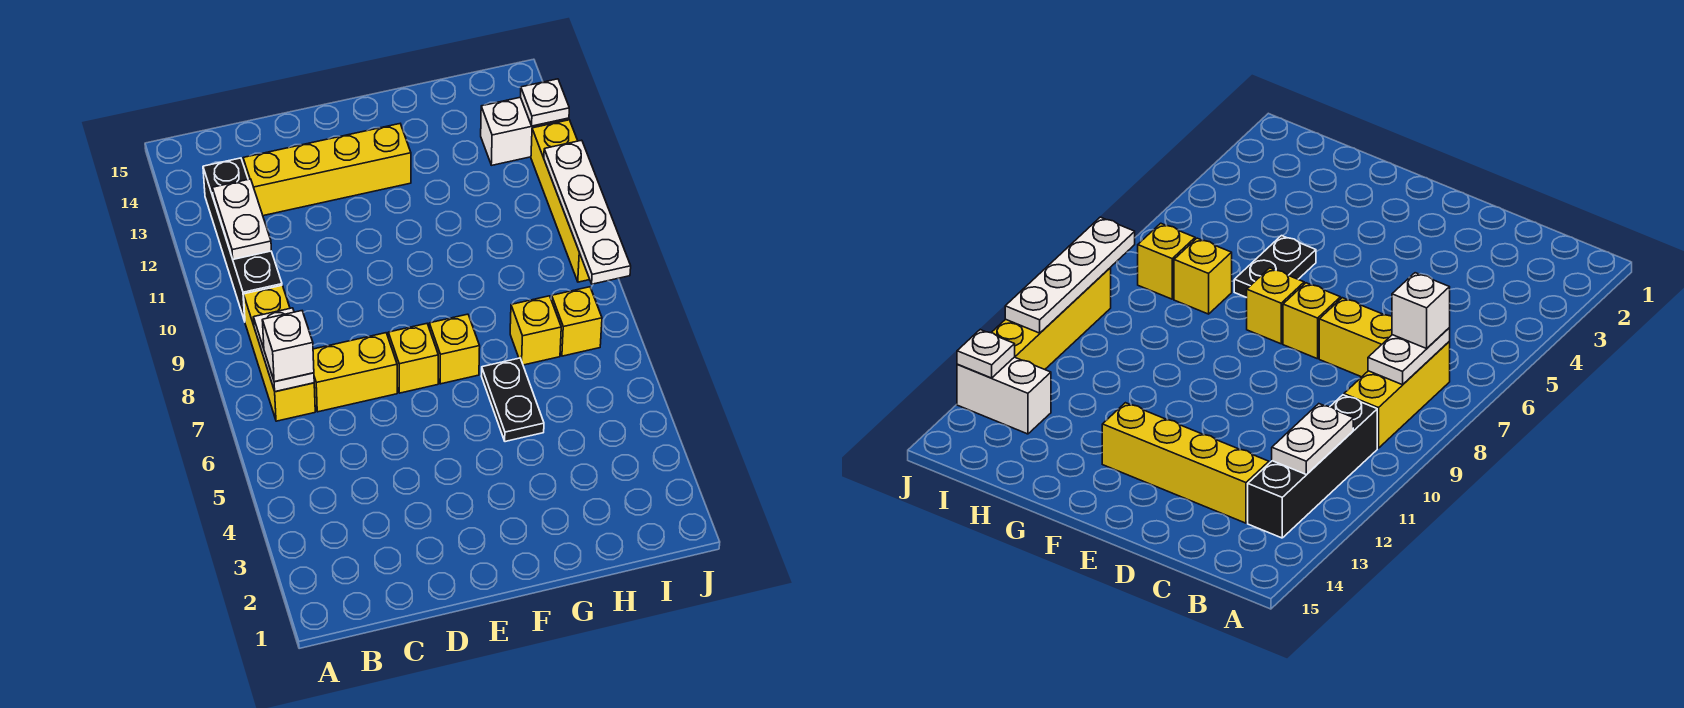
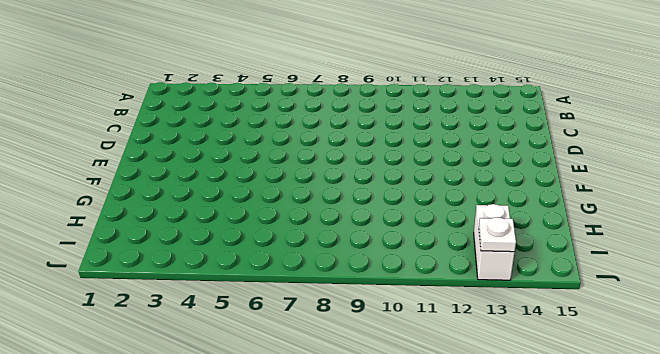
none -> yellow brick B7:B9 level 1
none -> black brick B10:B13 level 1
none -> yellow brick C7:D7 level 1

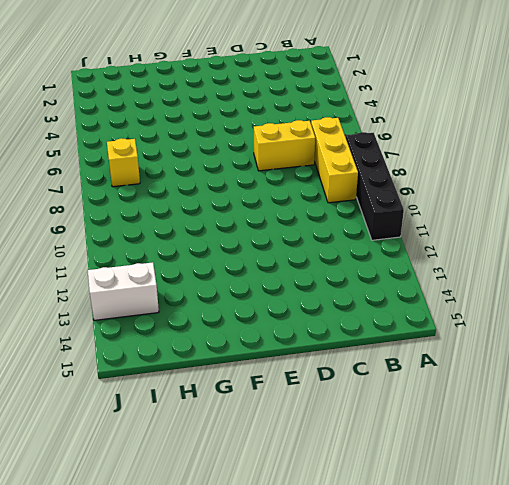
black brick A8:A11 level 1 -> black brick B10:B13 level 1
none -> yellow brick C13:F13 level 1
none -> yellow brick E7 level 1
none -> yellow brick F7 level 1

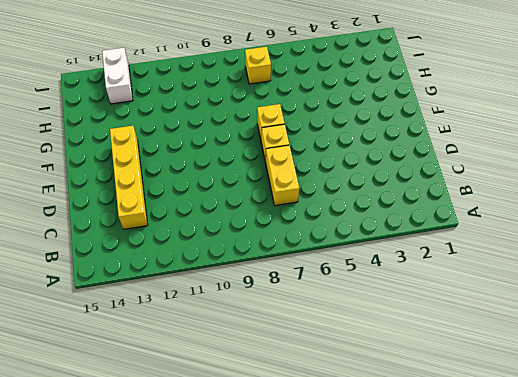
none -> yellow brick B7:B9 level 1
none -> black brick B10:B13 level 1
none -> black plate G5:G6 level 1

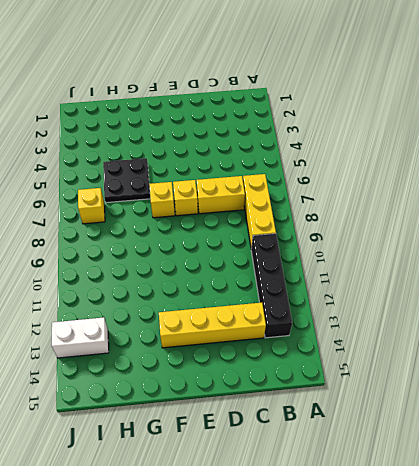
black plate G5:H6 level 1 -> black plate G5:G6 level 1
none -> yellow brick H7 level 1
none -> yellow brick J9:J12 level 1
none -> white plate B7:B8 level 2

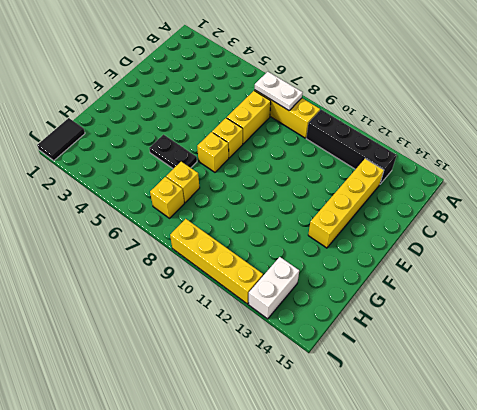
black tile I1:J1 level 1 -> none
none -> white plate B11:B12 level 2
none -> white plate J8:J11 level 2
none -> white plate J13 level 2

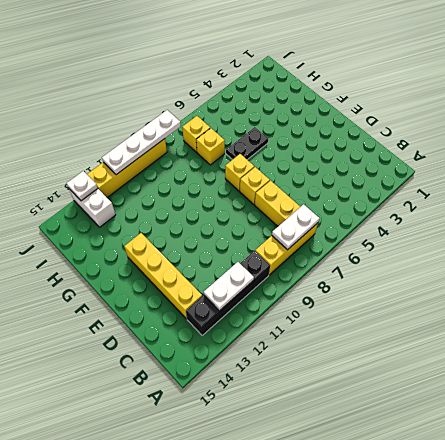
none -> white brick B7 level 3

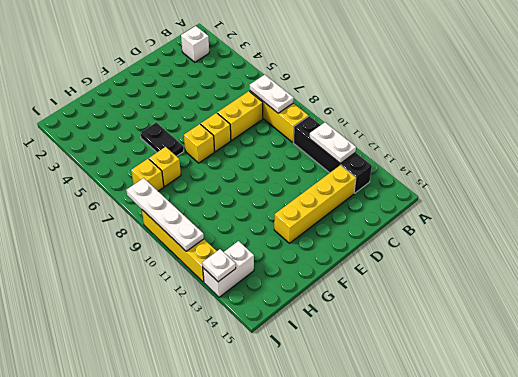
white brick B2 level 1 -> white brick B7 level 3

